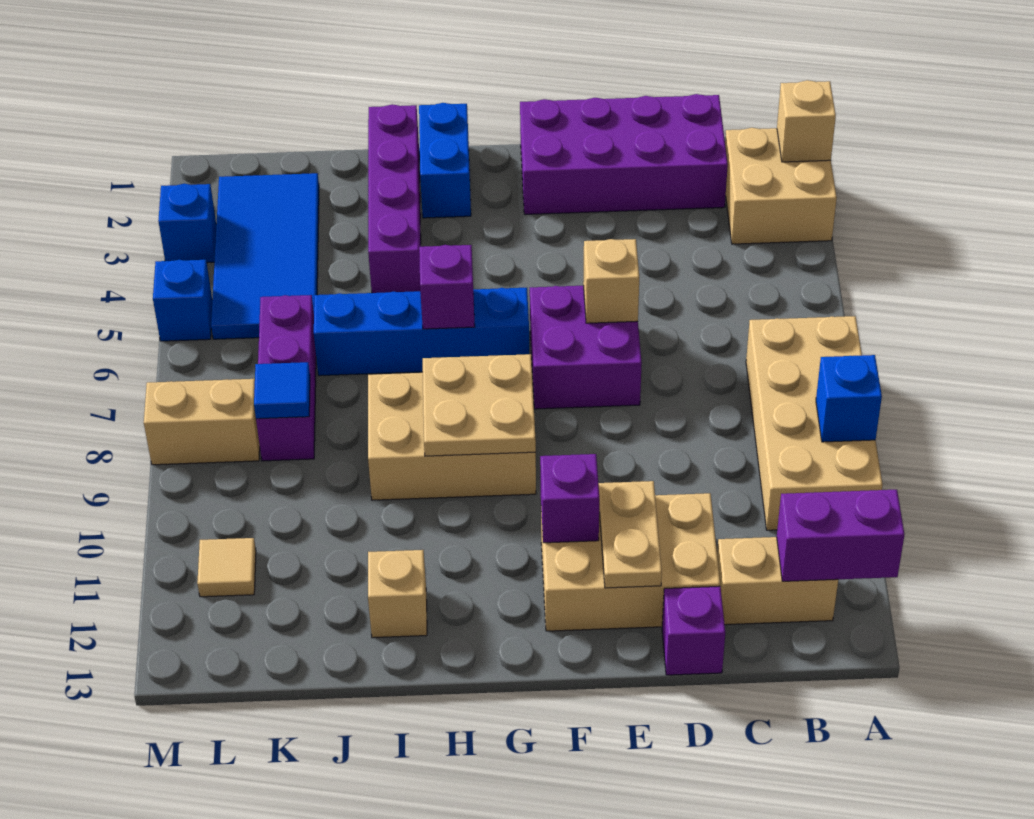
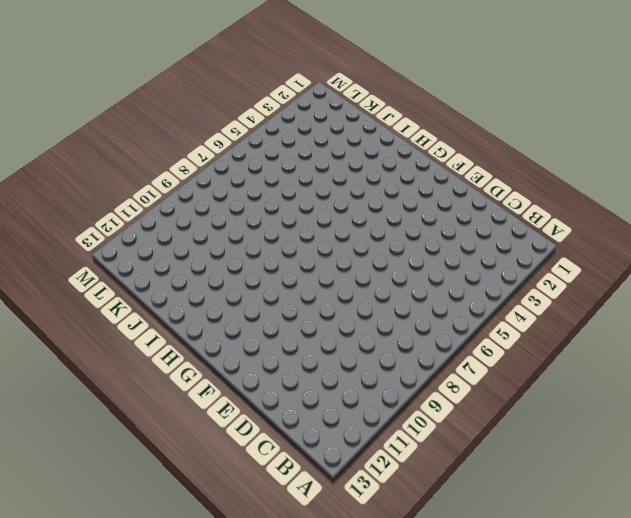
none -> tan brick A2:B3 level 1
none -> tan brick A7:B10 level 1
none -> tan brick B12:C12 level 1

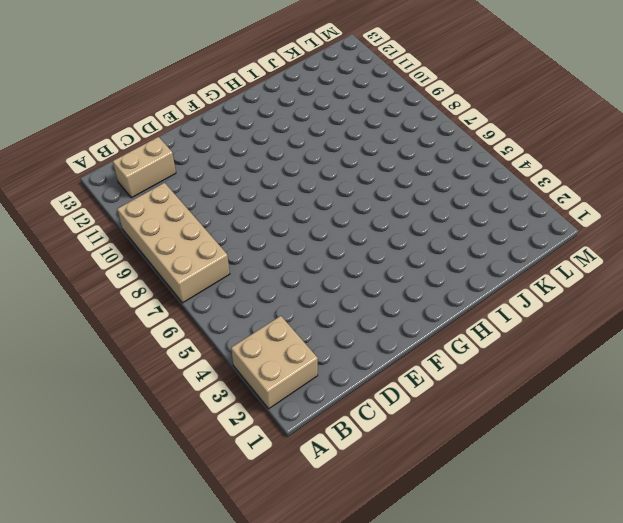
none -> purple brick C1:F2 level 1
none -> tan brick D11:F12 level 1
none -> purple brick D13 level 1

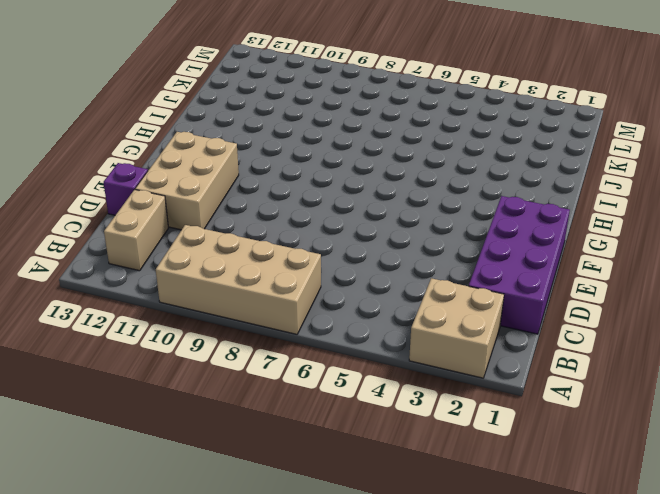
none -> purple brick E6:F7 level 1
none -> blue brick G6:J6 level 1
none -> tan brick G8:I9 level 1

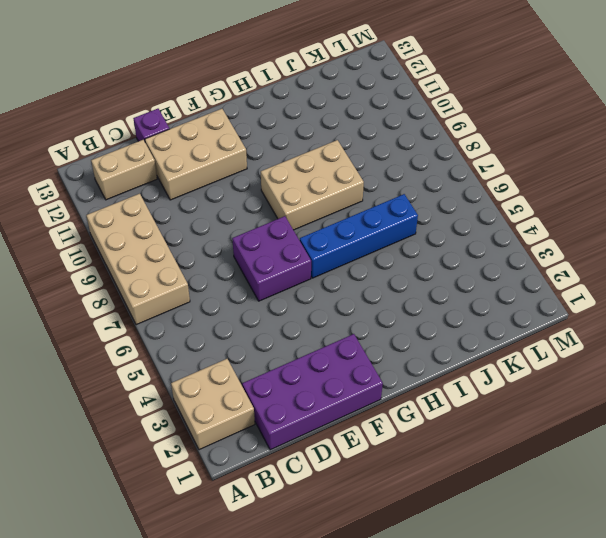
none -> blue brick H1:H2 level 1
none -> purple brick I1:I4 level 1
none -> tan brick I12 level 1

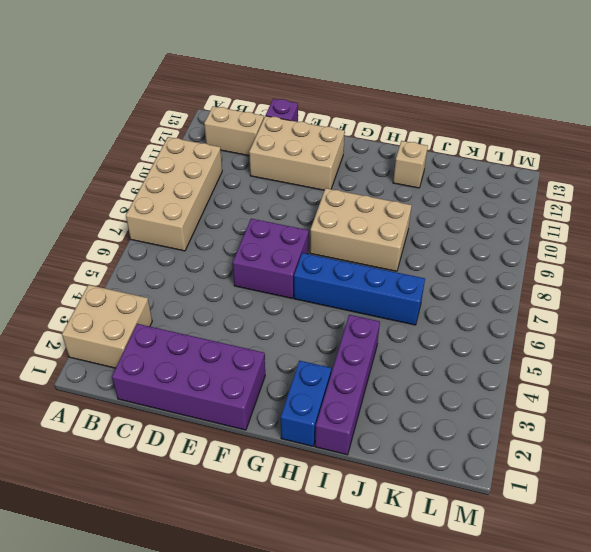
none -> blue tile K2:L5 level 1
none -> purple brick K6:K8 level 1
none -> tan brick L8:M8 level 1

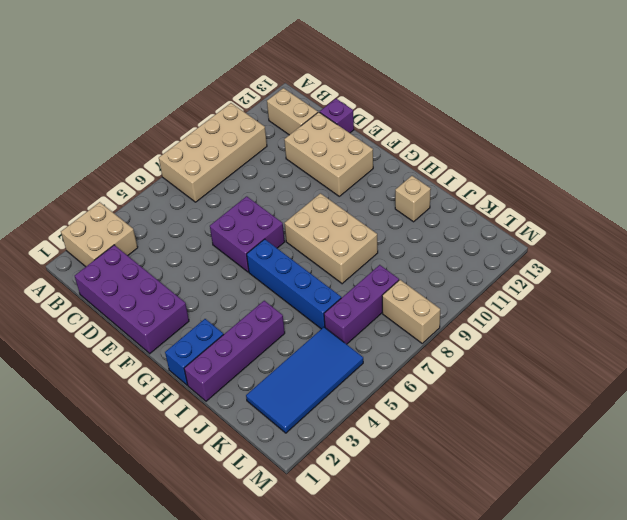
none -> tan tile L11 level 1
none -> blue brick M3 level 1
none -> blue brick M5 level 1

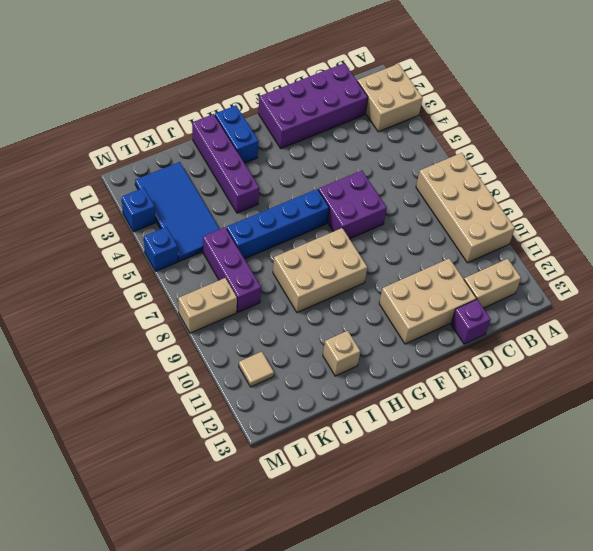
none -> tan brick A2 level 2
none -> blue brick A9 level 2
none -> purple brick A12:B12 level 2

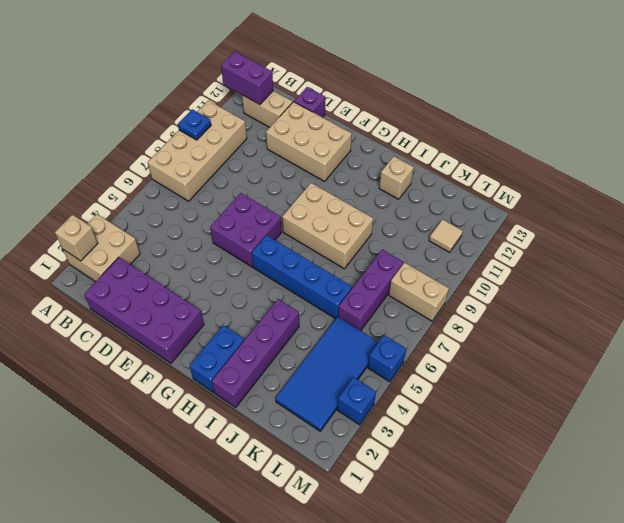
blue plate A9 level 2 -> blue brick A9 level 2
none -> tan brick E6 level 2
none -> tan plate E11:E12 level 2
none -> purple brick F11 level 2

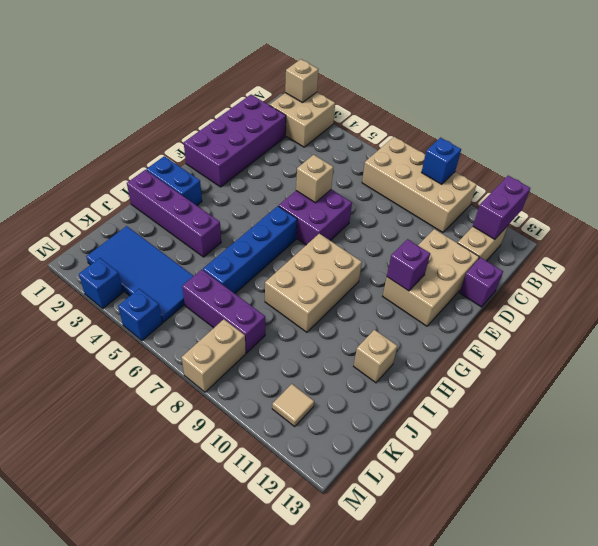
none -> tan plate E11:E12 level 2
none -> tan plate G8:H9 level 2
none -> purple brick H6 level 2

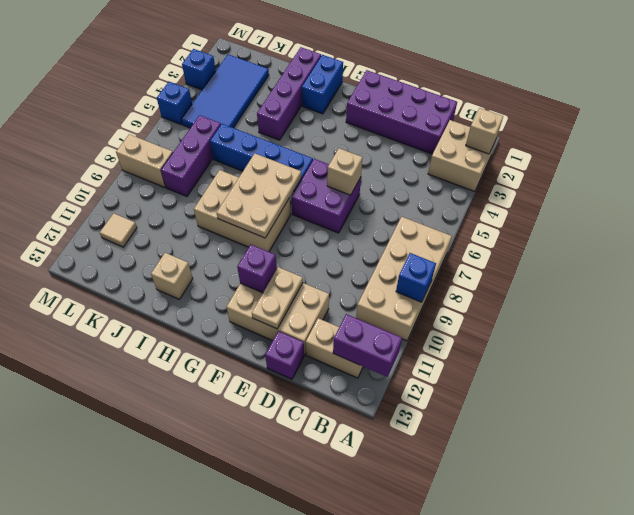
tan plate G7:H9 level 2 -> tan plate G8:H9 level 2
none -> purple brick H6 level 2
none -> blue tile K8 level 2

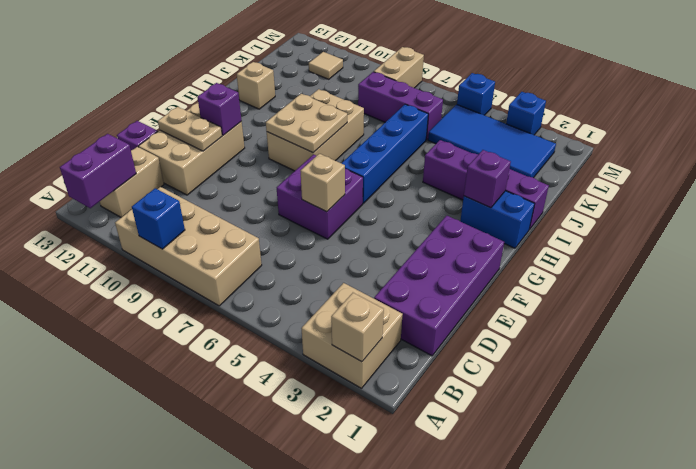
purple brick H2 level 2 -> purple brick H6 level 2
none -> blue tile K8 level 2

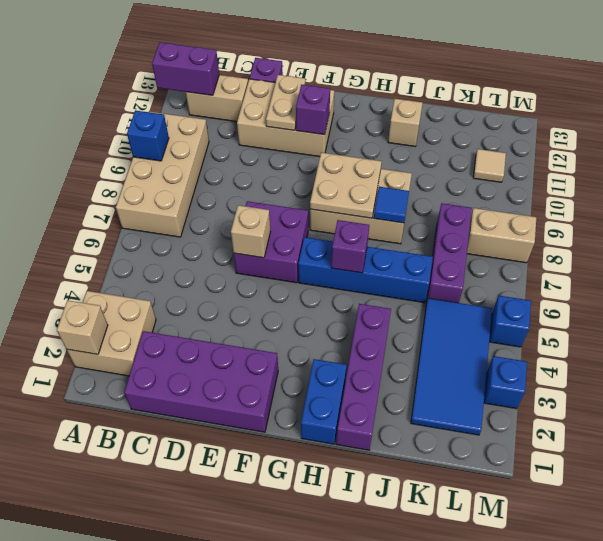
blue tile I8 level 2 -> blue tile K8 level 2

